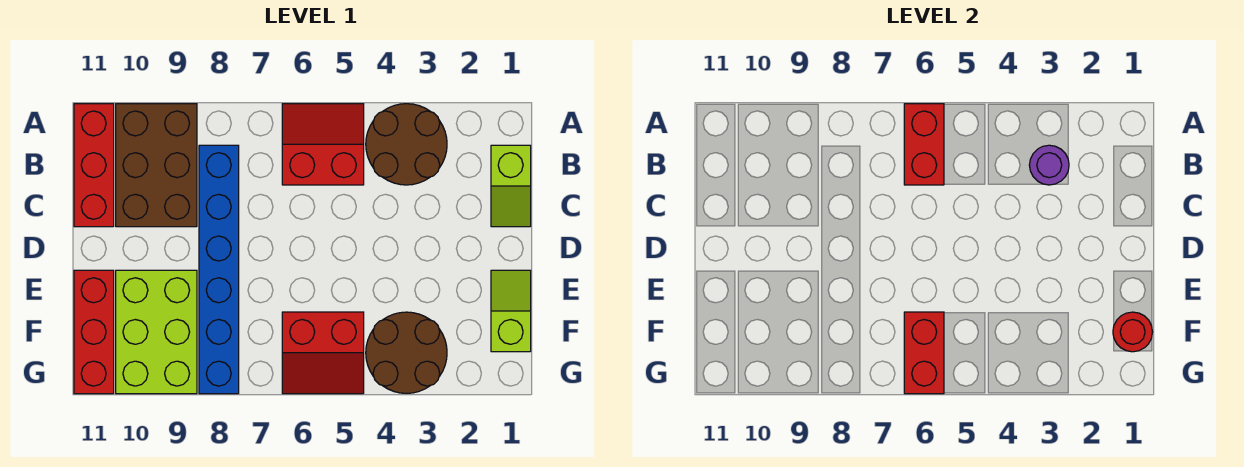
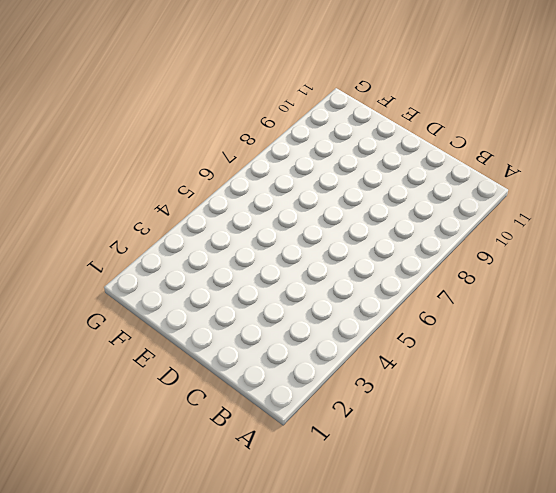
none -> brown round brick A3:B4 level 1
none -> red slope A5:B6 level 1 top B
none -> brown brick A9:C10 level 1

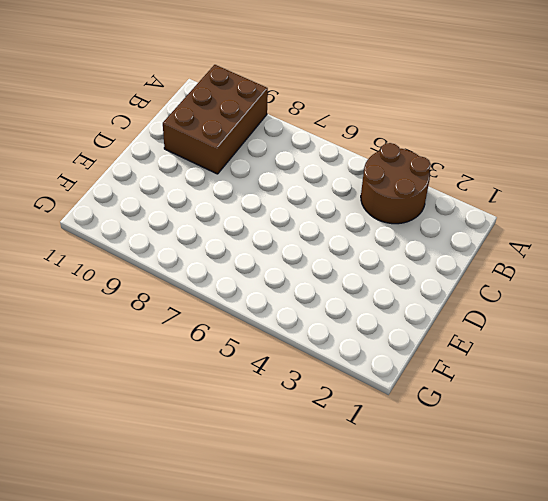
none -> red slope A5:B6 level 1 top B
none -> red brick A11:C11 level 1
none -> lime slope B1:C1 level 1 top B

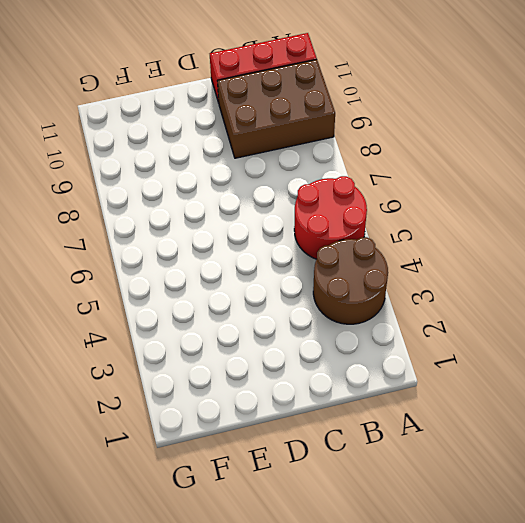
red round brick A5:B6 level 1 -> red slope A5:B6 level 1 top B
none -> lime slope B1:C1 level 1 top B
none -> blue brick B8:G8 level 1
none -> lime slope E1:F1 level 1 top F

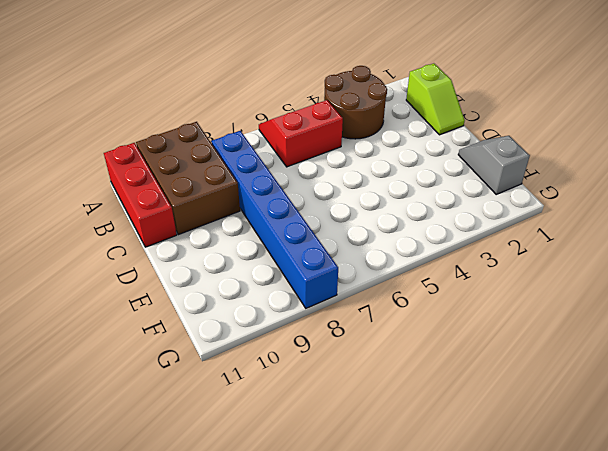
grey slope E1:F1 level 1 top F -> lime slope E1:F1 level 1 top F
none -> lime brick E9:G10 level 1
none -> red brick E11:G11 level 1
none -> brown round brick F3:G4 level 1

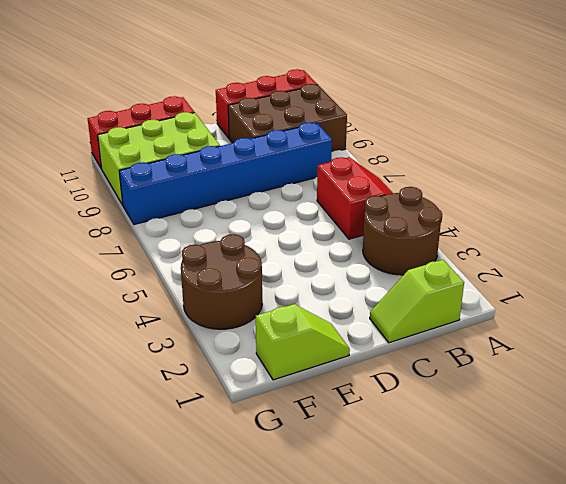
none -> red slope F5:G6 level 1 top F
none -> red brick A6:B6 level 2
none -> purple round brick B3 level 2

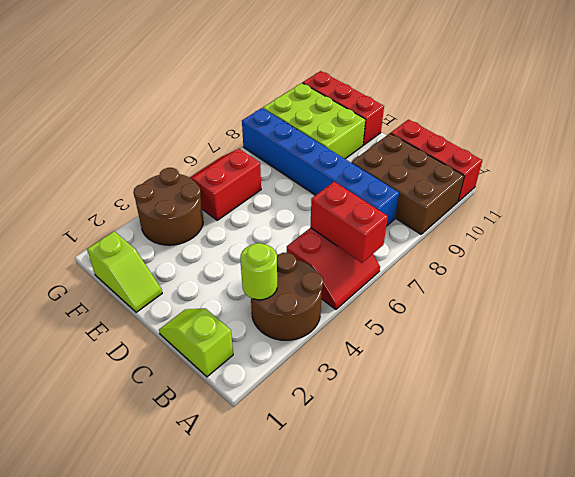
lime round brick B3 level 2 -> purple round brick B3 level 2
none -> red round brick F1 level 2
none -> red brick F6:G6 level 2

